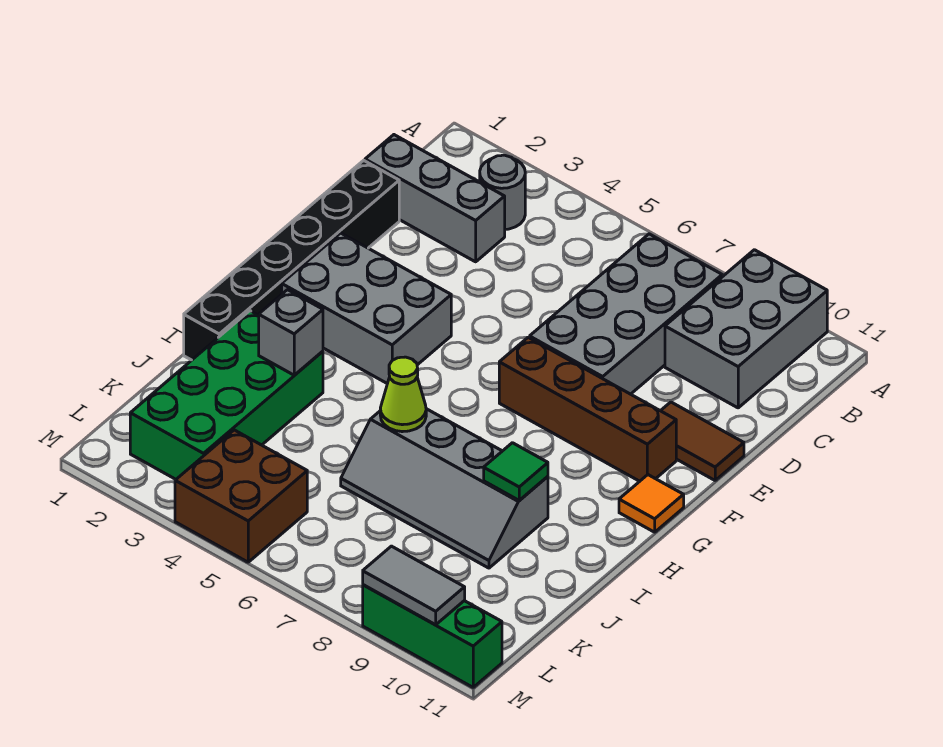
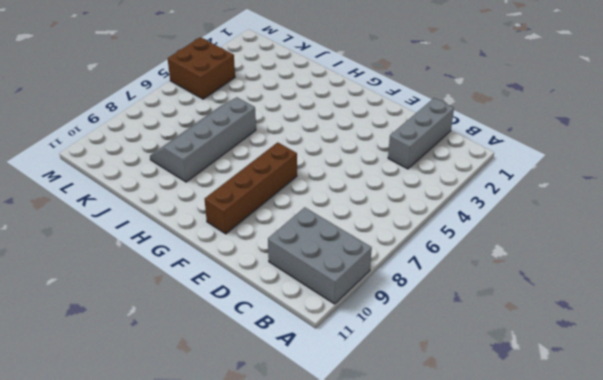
none -> grey round brick B3 level 1
none -> grey brick B7:E8 level 1
none -> black brick D1:I1 level 1

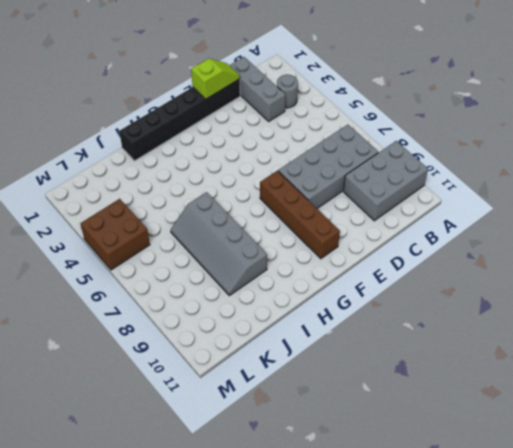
lime slope D1:E1 level 2 top E -> none
none -> brown tile E10:E11 level 1
none -> grey brick F2:G4 level 1
none -> orange tile G11 level 1

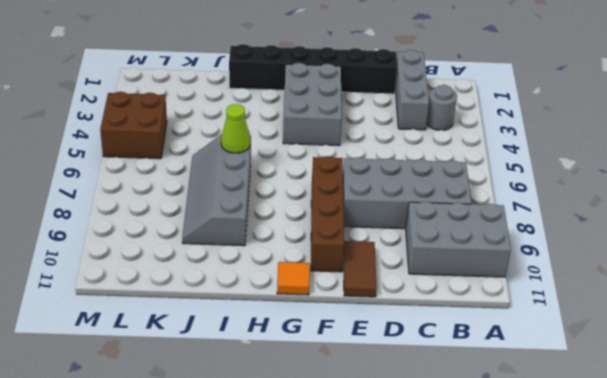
none -> green brick I2:L3 level 1
none -> green brick M9:M11 level 1
none -> grey brick I3 level 2

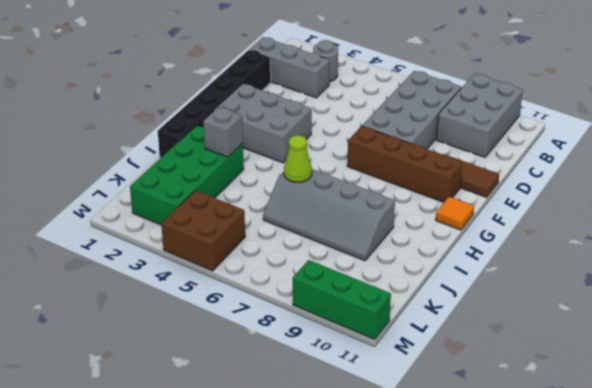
none -> green tile I9 level 2
none -> grey tile M9:M10 level 2

